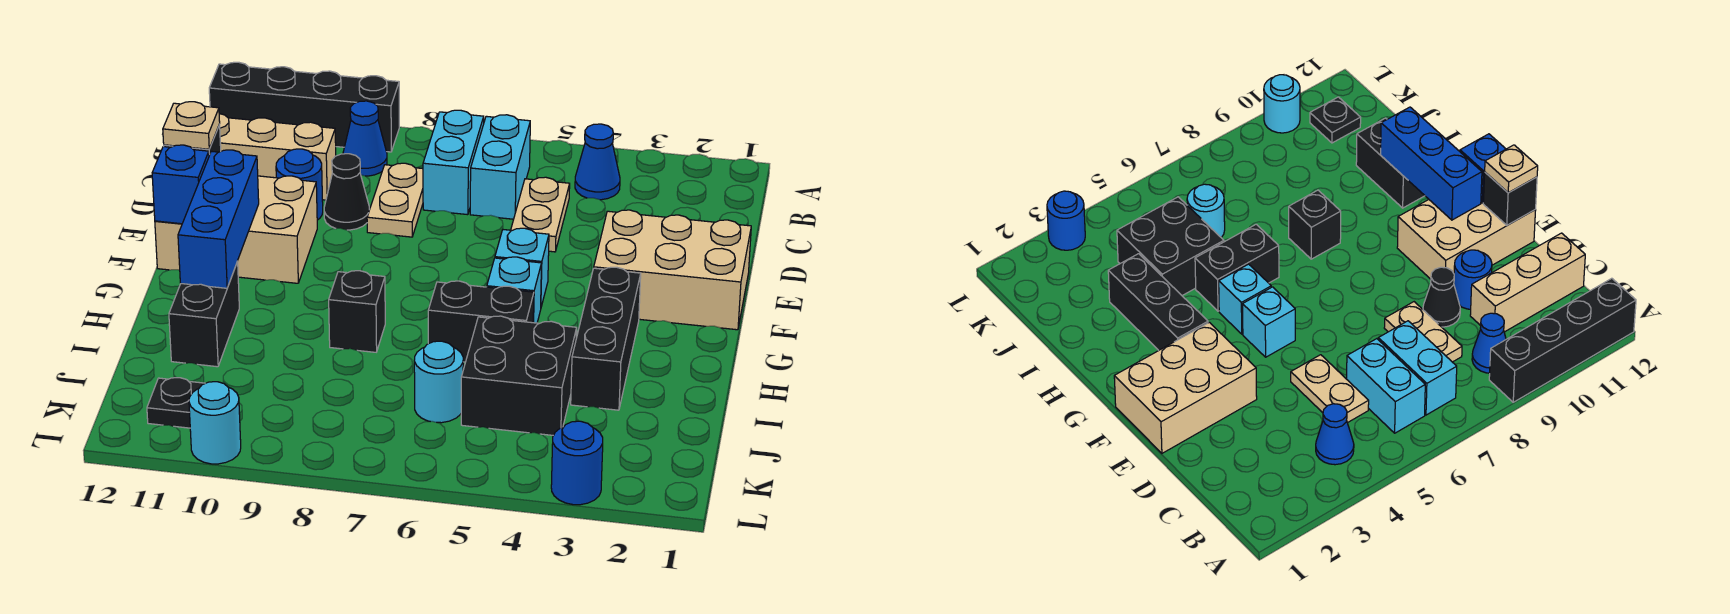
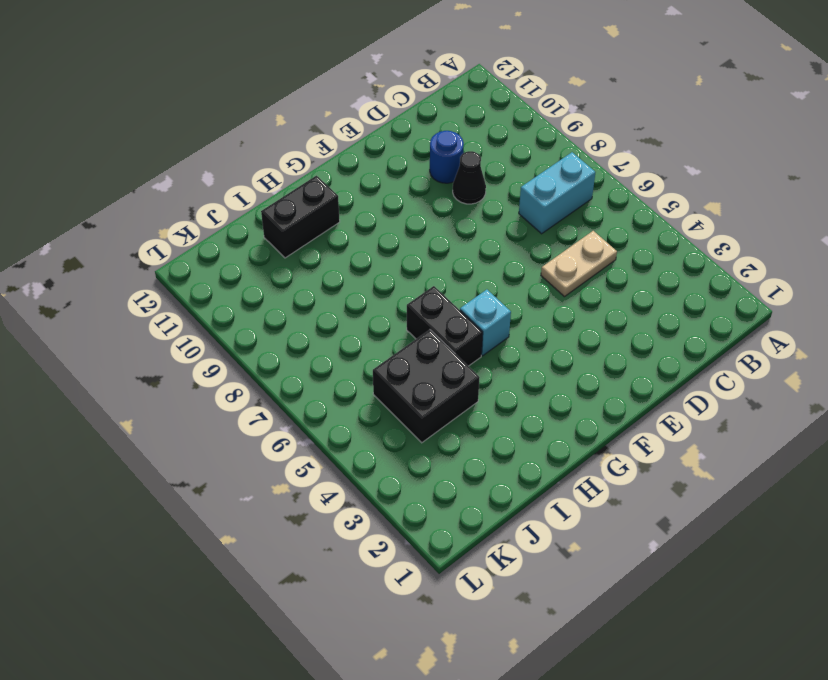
none -> black brick A9:A12 level 1
none -> blue cone B4 level 1
none -> cyan brick B6:C6 level 1

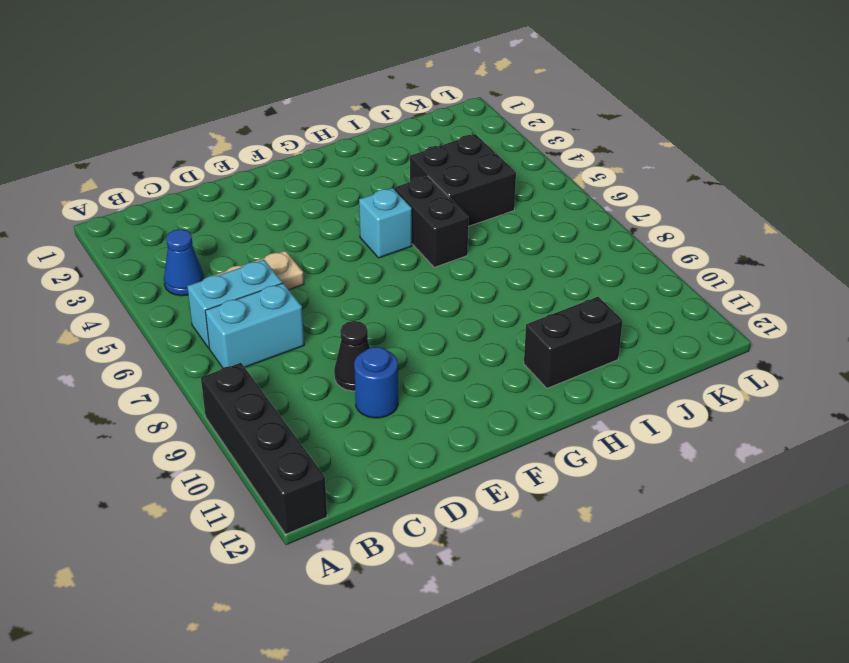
none -> blue cone B9 level 1
none -> tan plate C8:D8 level 1
none -> tan brick C10:C12 level 1

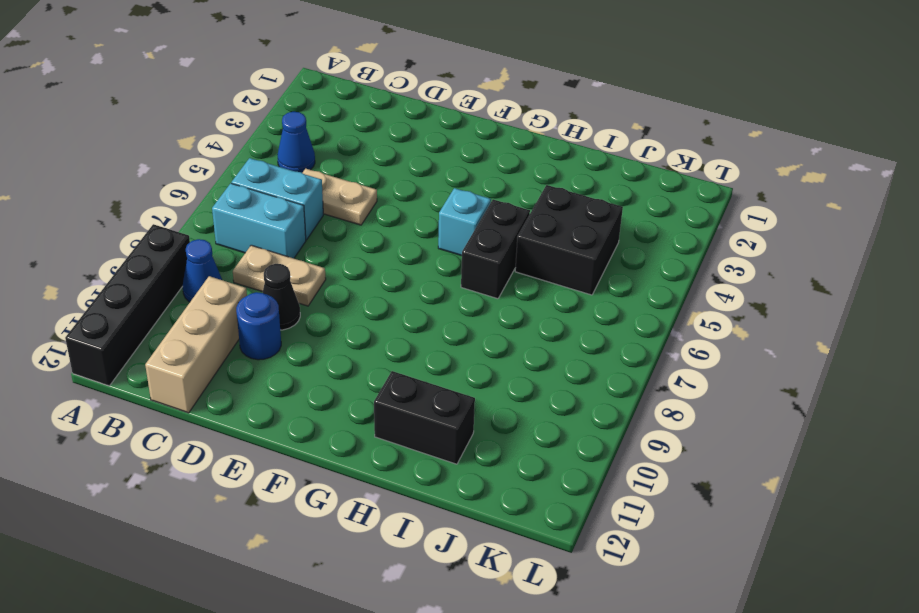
none -> tan brick E1:F3 level 1
none -> tan brick E10:F12 level 1
none -> cyan brick F5 level 1

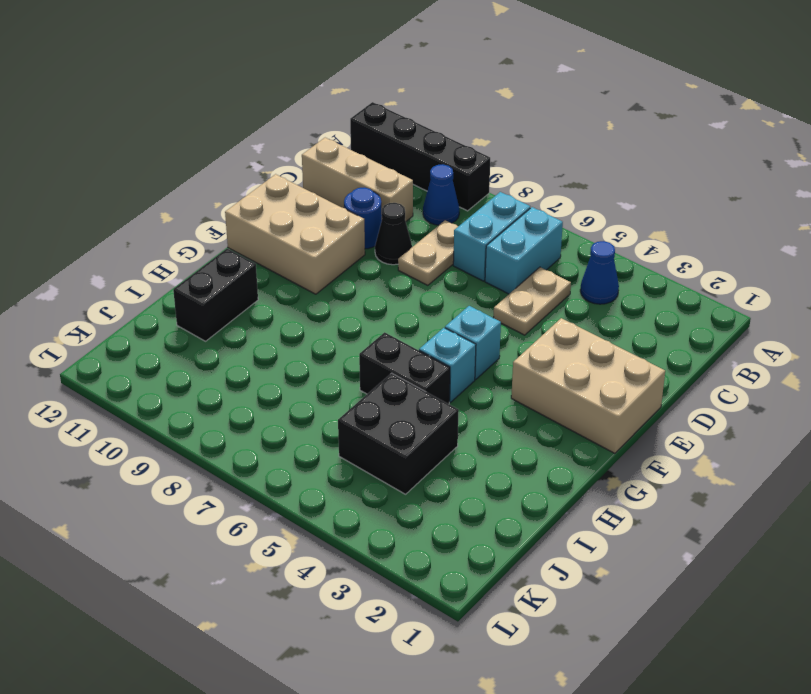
none -> black brick G3:I3 level 1
none -> black brick H8 level 1
none -> cyan round brick J6 level 1

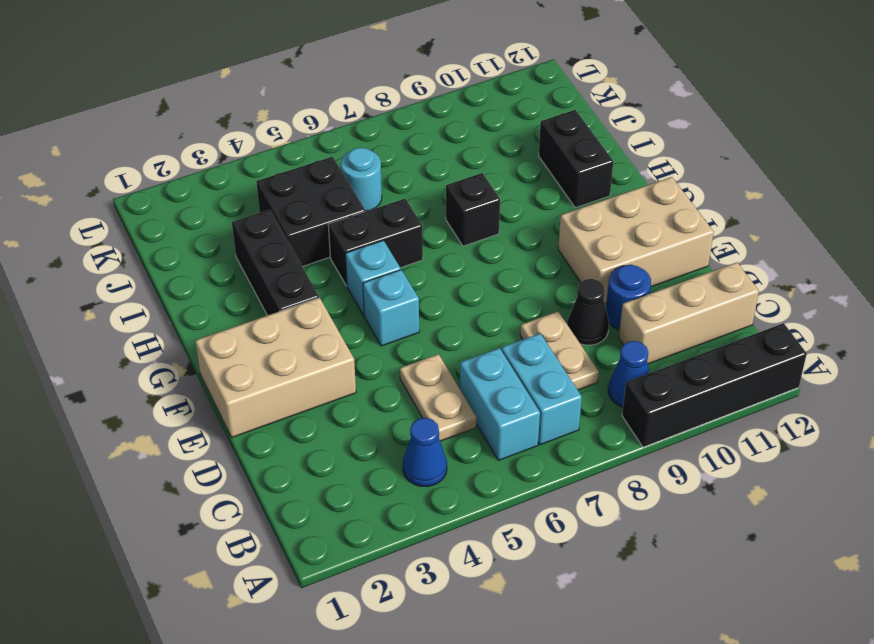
none -> black plate K11 level 1
none -> blue round brick L3 level 1
none -> cyan round brick L10 level 1

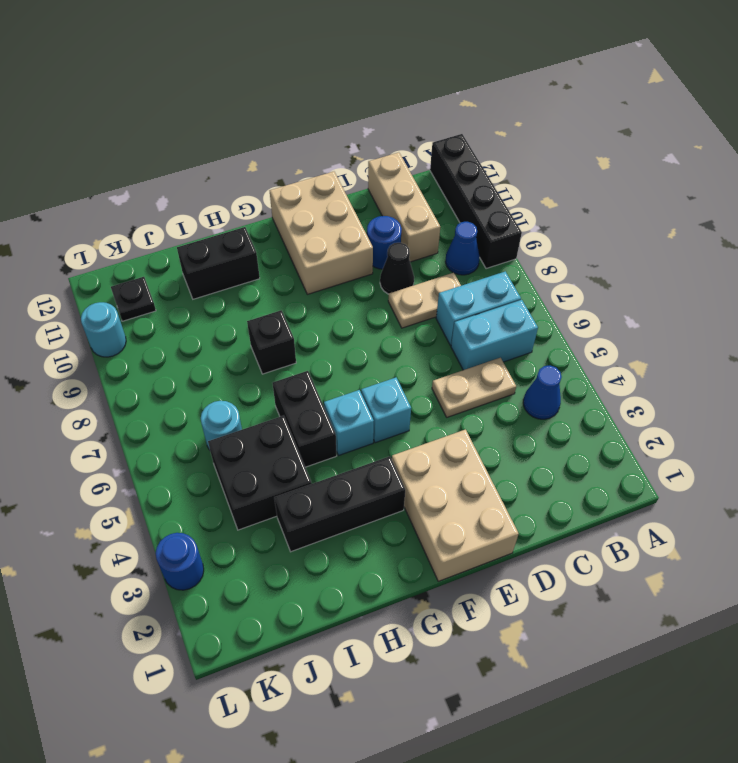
none -> black brick E12 level 2
none -> blue brick F11:H11 level 2
none -> blue brick F12 level 2

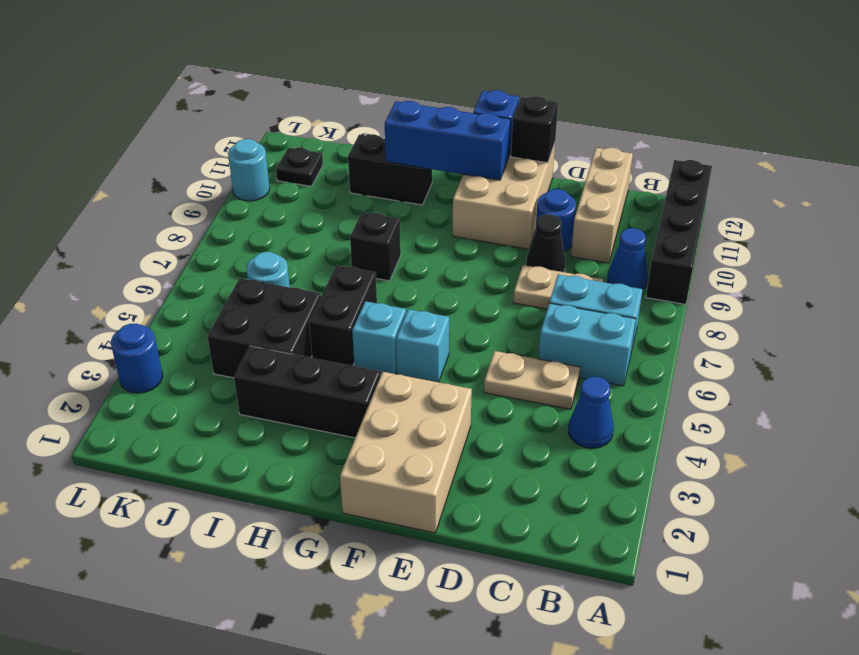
none -> tan plate E12 level 3

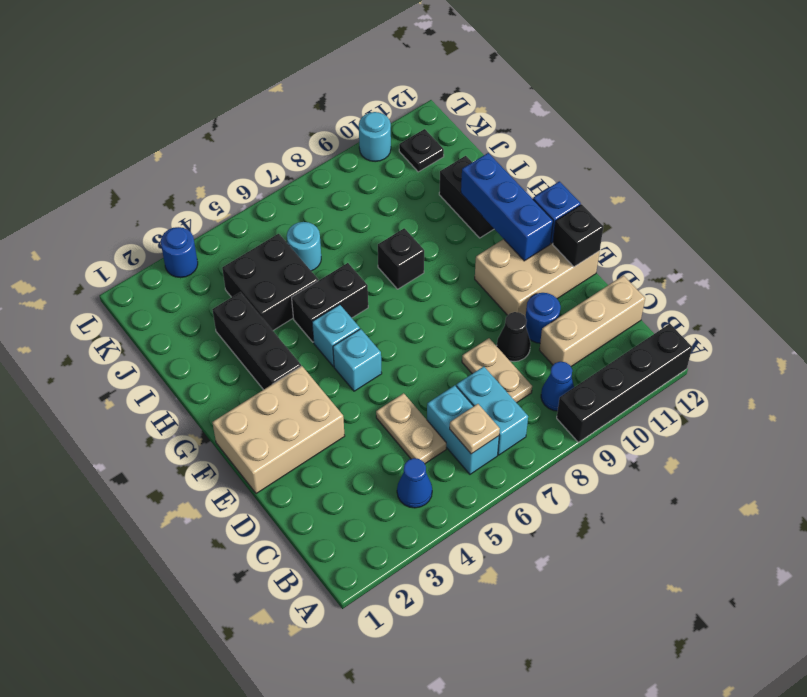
tan plate B6 level 2 -> tan plate E12 level 3

